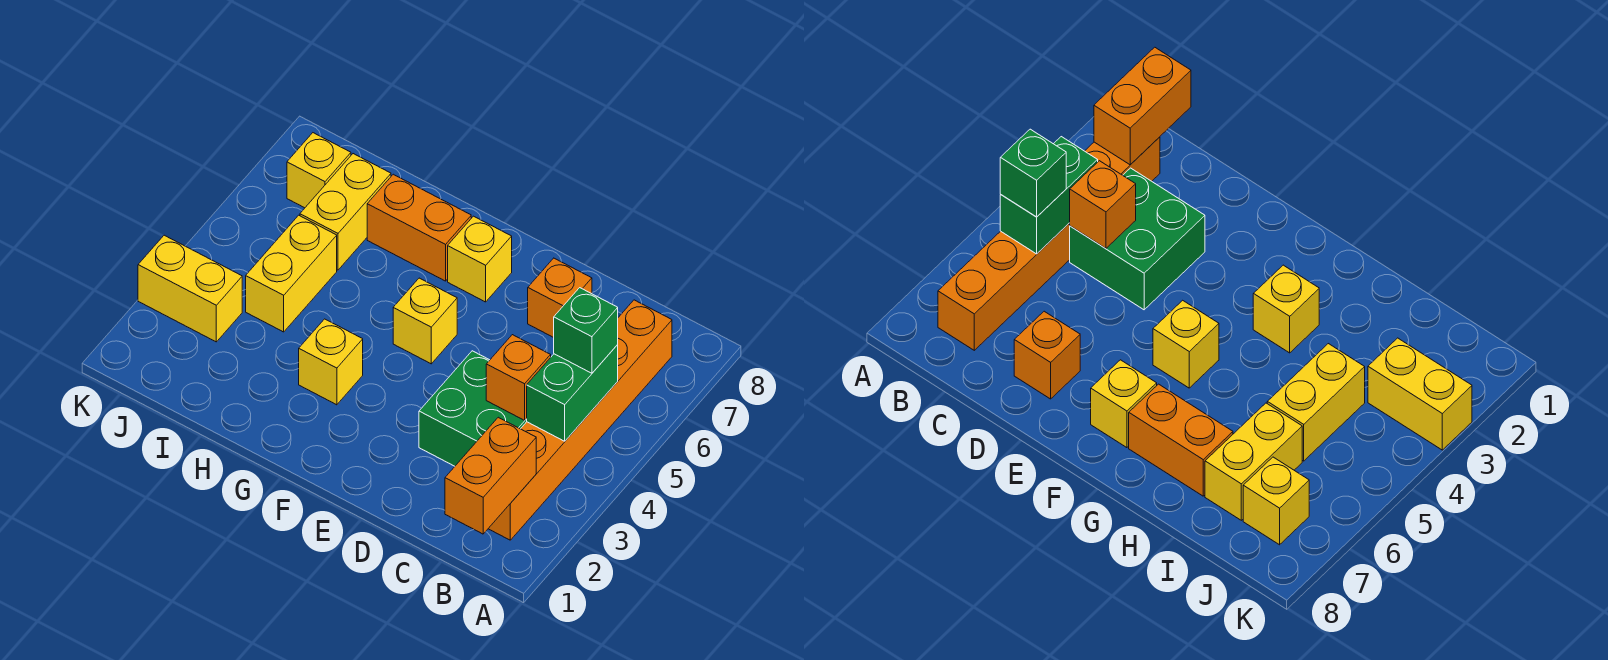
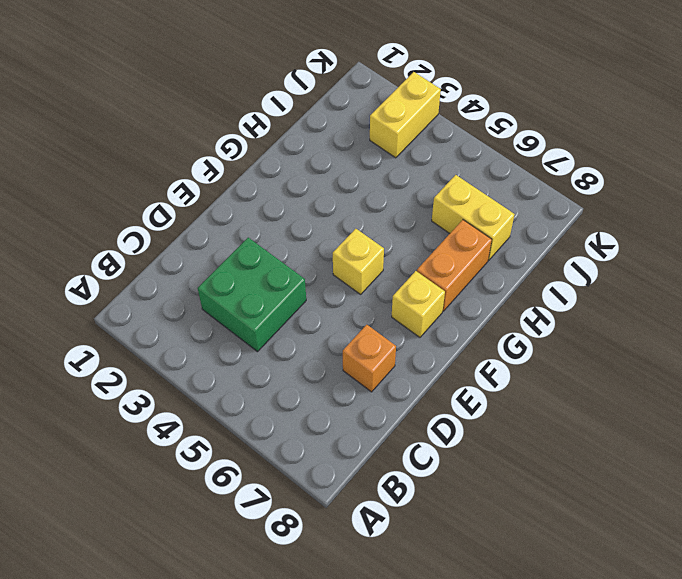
none -> orange brick B2:B7 level 1
none -> yellow brick G3 level 1
none -> yellow brick I4:I5 level 1

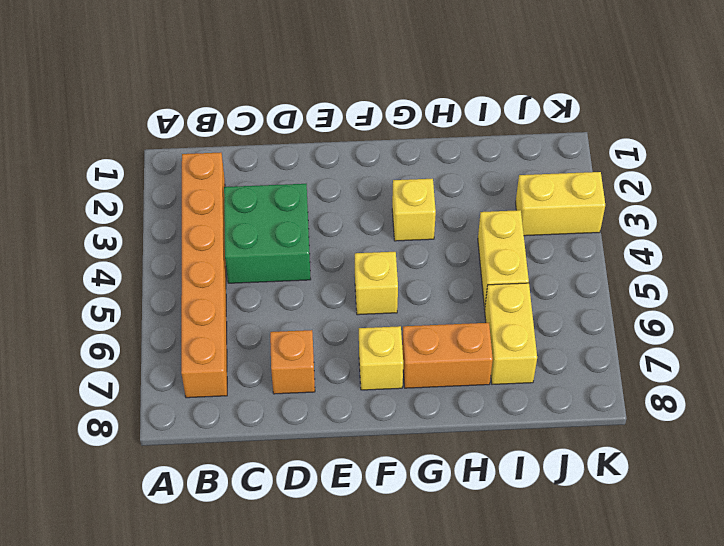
none -> yellow brick J7 level 1
none -> orange brick B1:B2 level 2
none -> green brick B4:B5 level 2

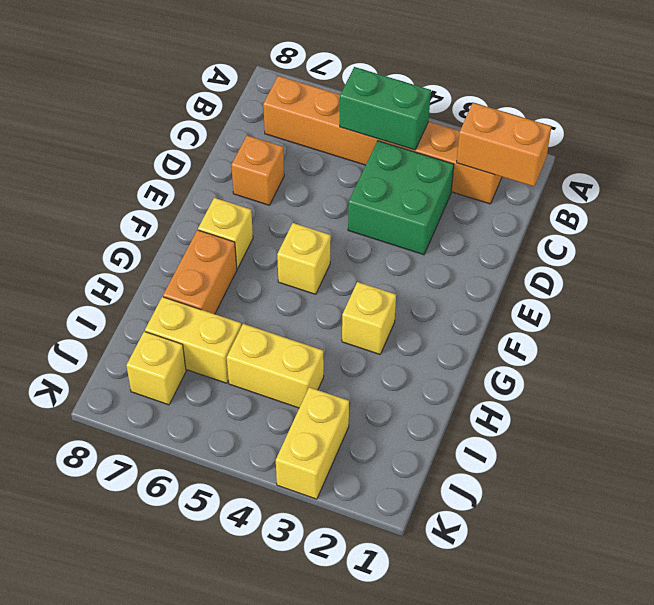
none -> orange brick C4 level 2
none -> green brick B5 level 3

